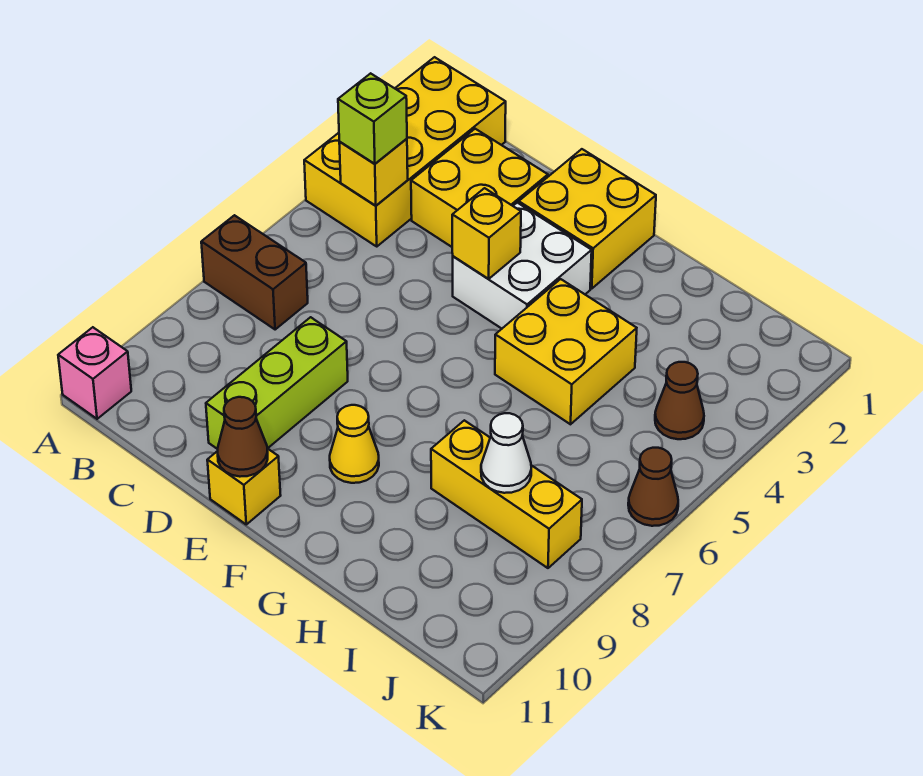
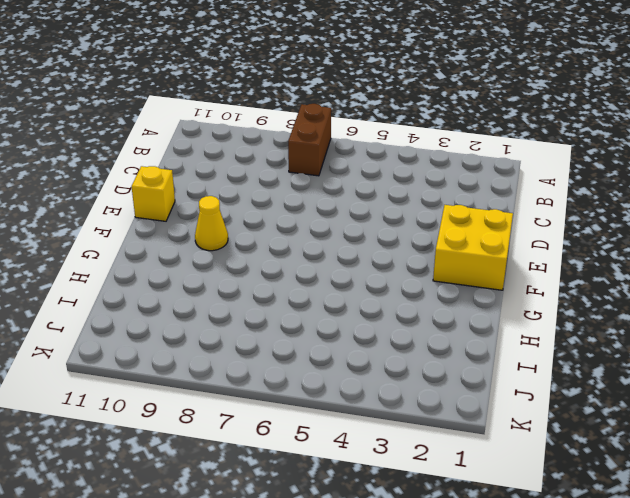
none -> yellow brick A1:B4 level 1
none -> pink brick A11 level 1
none -> yellow brick C2:D3 level 1

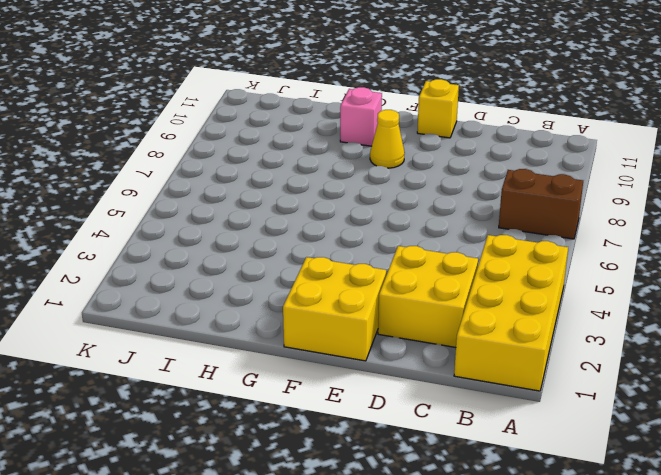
pink brick G10 level 1 -> pink brick A11 level 1
none -> lime brick D8:D10 level 1
none -> white brick E3:F4 level 1
none -> yellow brick G4:H5 level 1

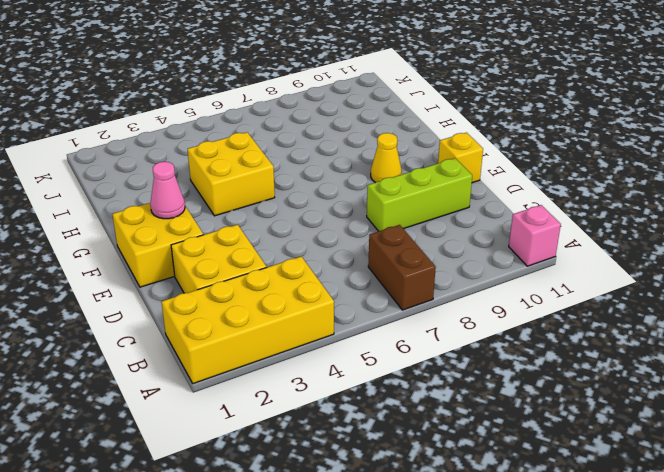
pink cone F2 level 2 -> none
none -> white brick E3:F4 level 1
none -> yellow brick H8:J8 level 1
none -> brown cone J4 level 1

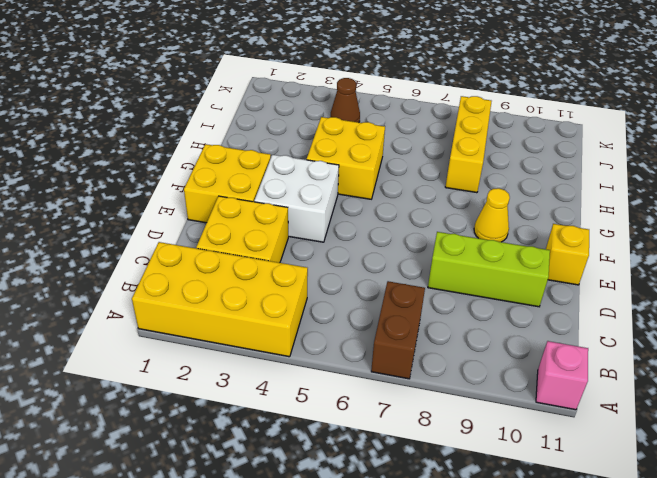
none -> brown cone K6 level 1
none -> yellow brick B4 level 2
none -> yellow brick E4 level 2

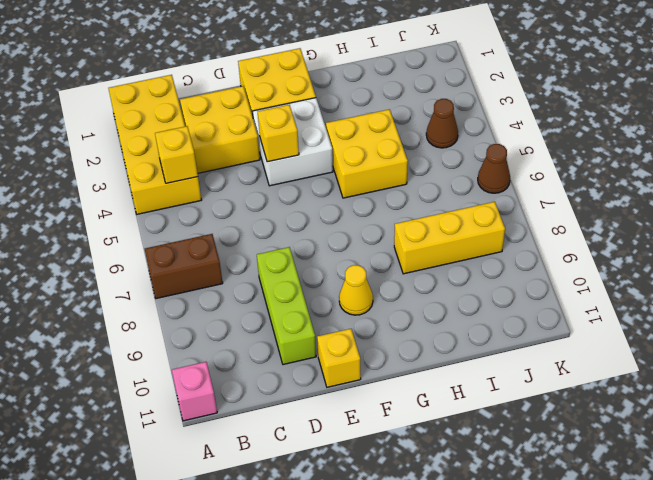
none -> brown cone E11 level 2
none -> white cone I8 level 2
none -> lime brick B4 level 3

